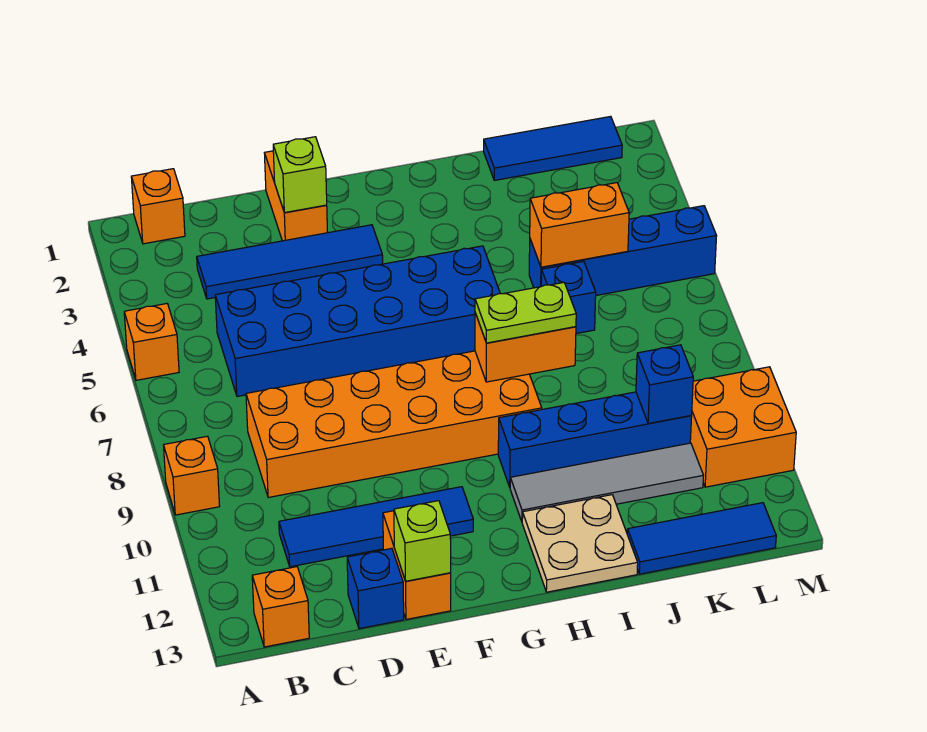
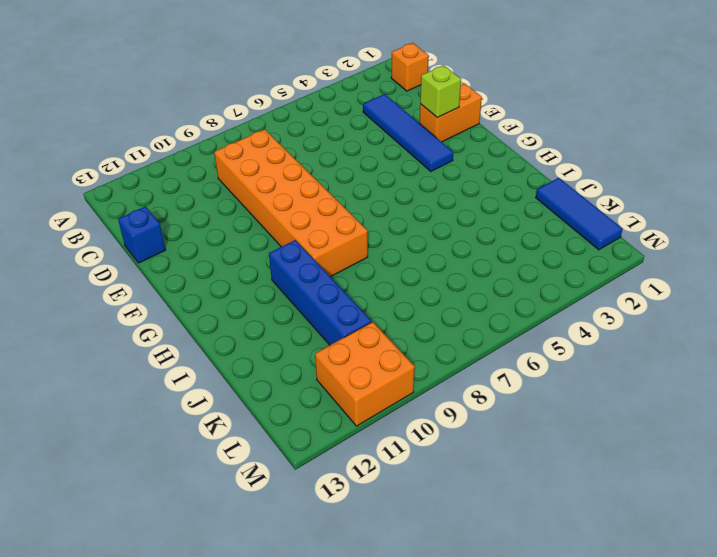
none -> orange brick A5 level 1
none -> orange brick A9 level 1
none -> orange brick B13 level 1

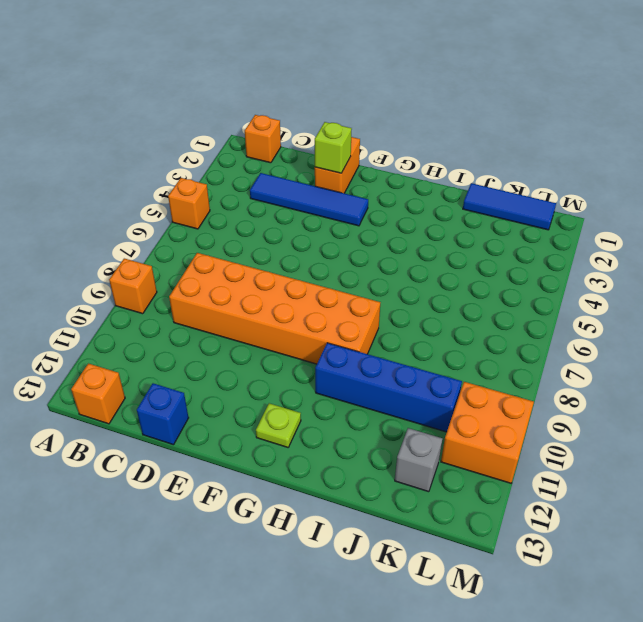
lime plate G12 level 1 -> none
grey brick K12 level 1 -> none
none -> blue brick C5:H6 level 1
none -> blue tile C11:F11 level 1
none -> orange brick E12:E13 level 1

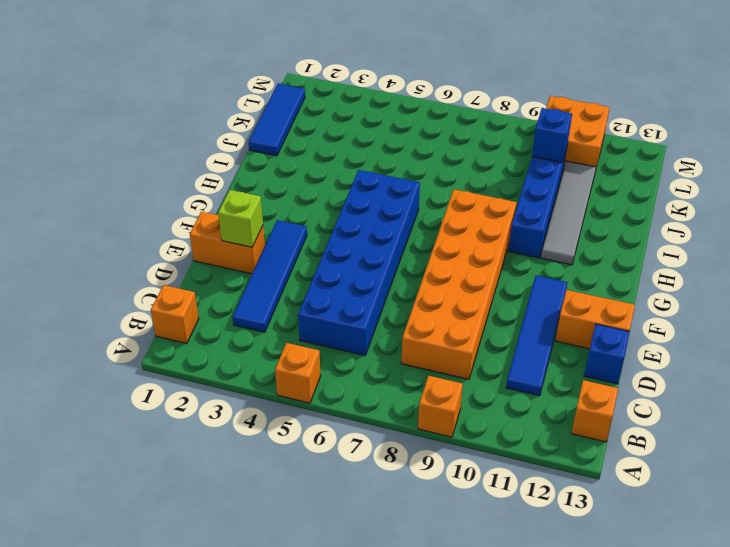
none -> tan plate H12:I13 level 1
none -> blue brick J5:M5 level 1
none -> blue brick J6 level 1

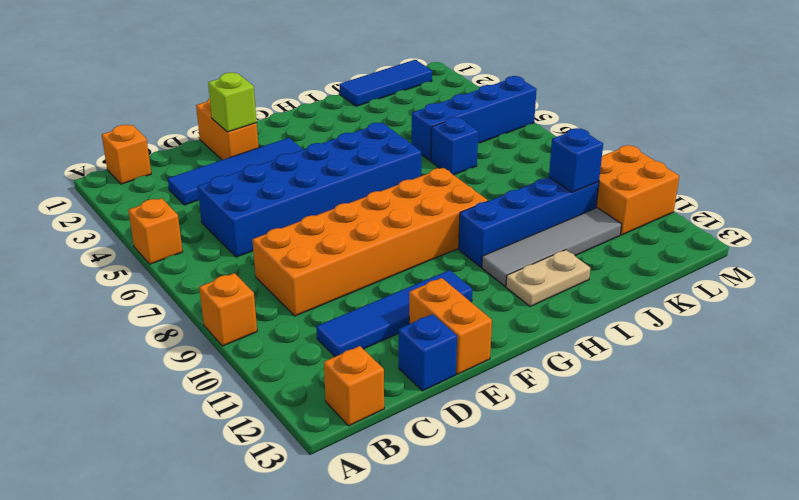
tan plate H12:I12 level 1 -> tan plate H12:I13 level 1
none -> blue tile J13:L13 level 1
none -> lime brick E13 level 2
none -> orange brick H8:I8 level 2

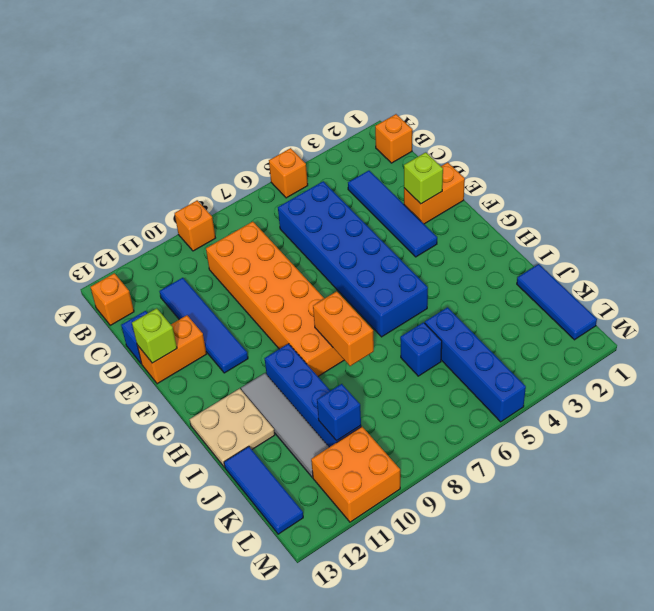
none -> orange brick J5:K5 level 2
none -> lime plate H8:I8 level 3

